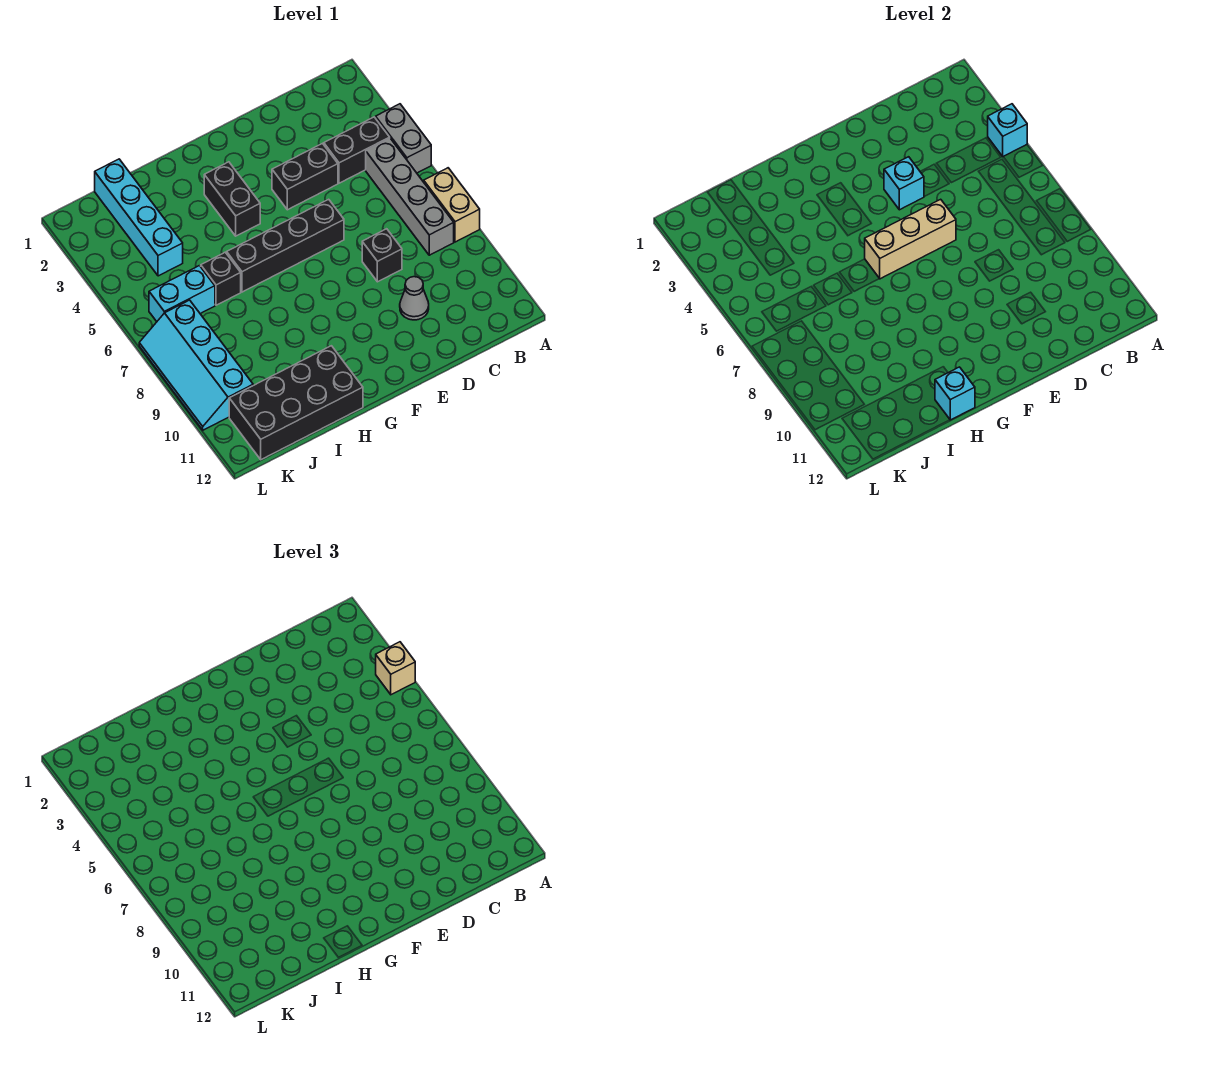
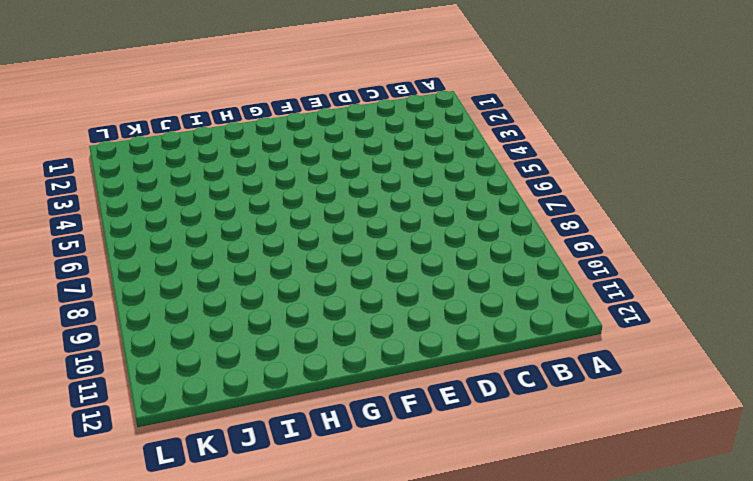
none -> grey brick A4:A5 level 1
none -> tan brick A7:A8 level 1
none -> black brick B4:C4 level 1

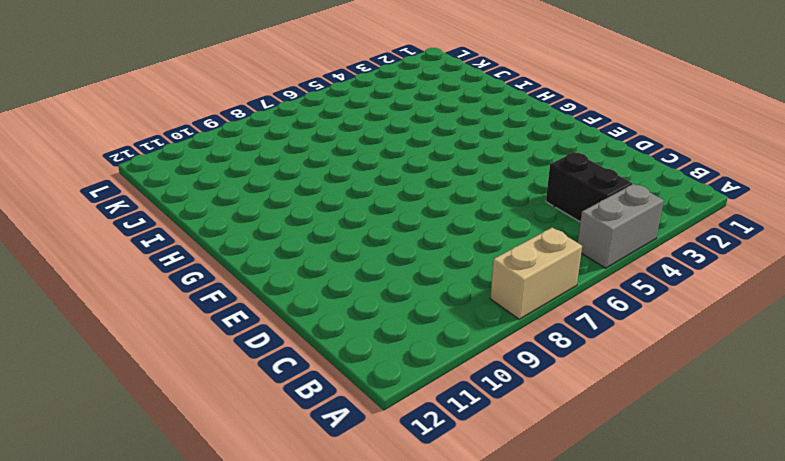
none -> grey brick B5:B8 level 1
none -> black brick D4:E4 level 1
none -> black brick D8 level 1

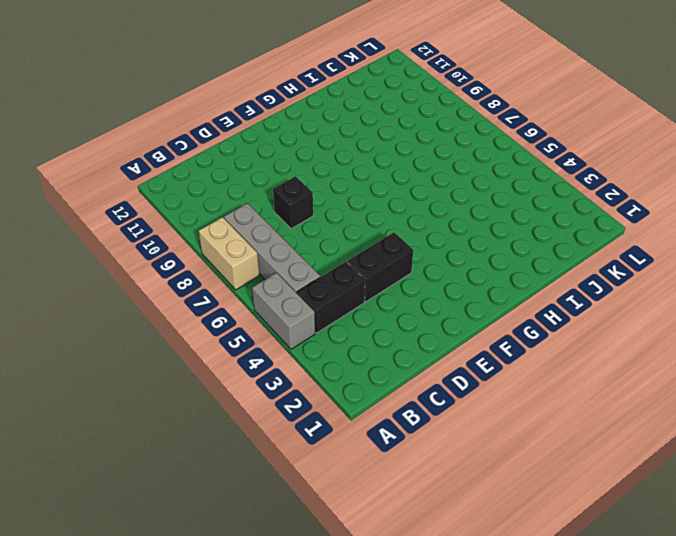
none -> grey cone D10 level 1
none -> black brick E6:H6 level 1
none -> black brick G3:G4 level 1

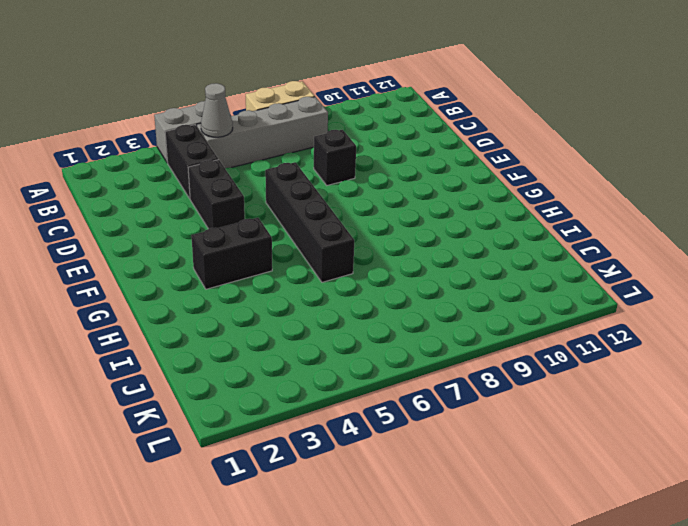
grey cone B5 level 2 -> grey cone D10 level 1
none -> black brick H11:K12 level 1
none -> black brick I6 level 1
none -> cyan brick J1:J4 level 1

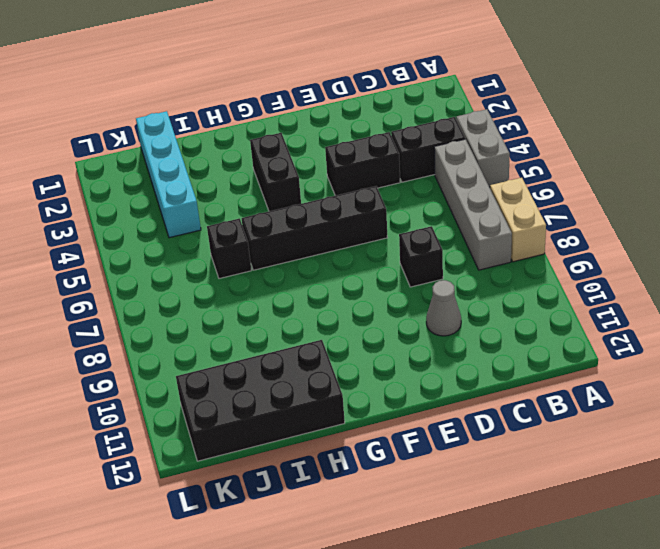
none -> cyan brick J6:K6 level 1
none -> cyan slope K7:L10 level 1 top K
none -> cyan brick A4 level 2

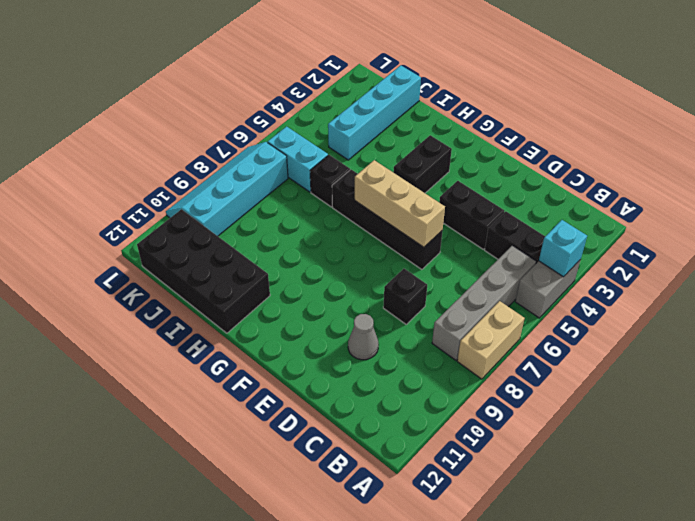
none -> cyan brick E4 level 2
none -> cyan brick H12 level 2
none -> tan brick A4 level 3

